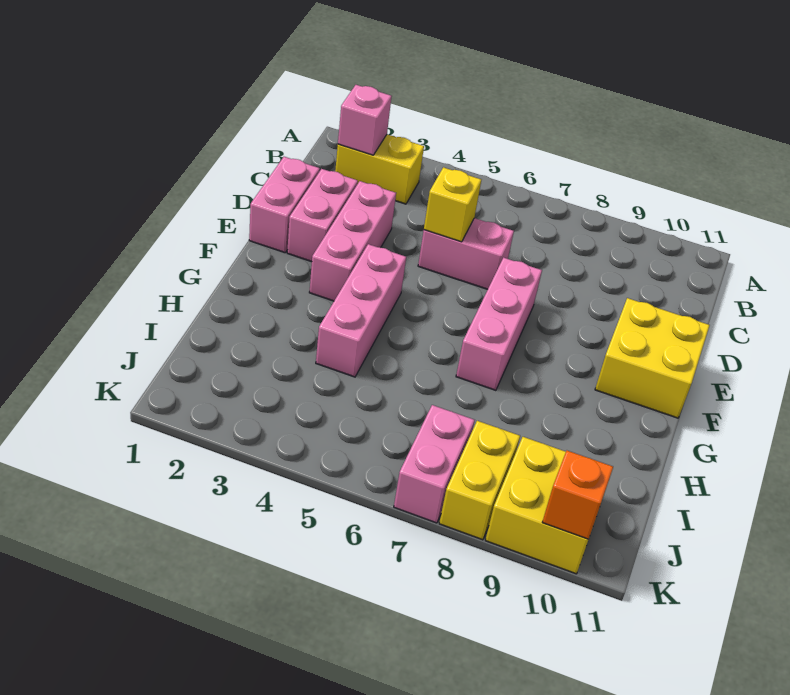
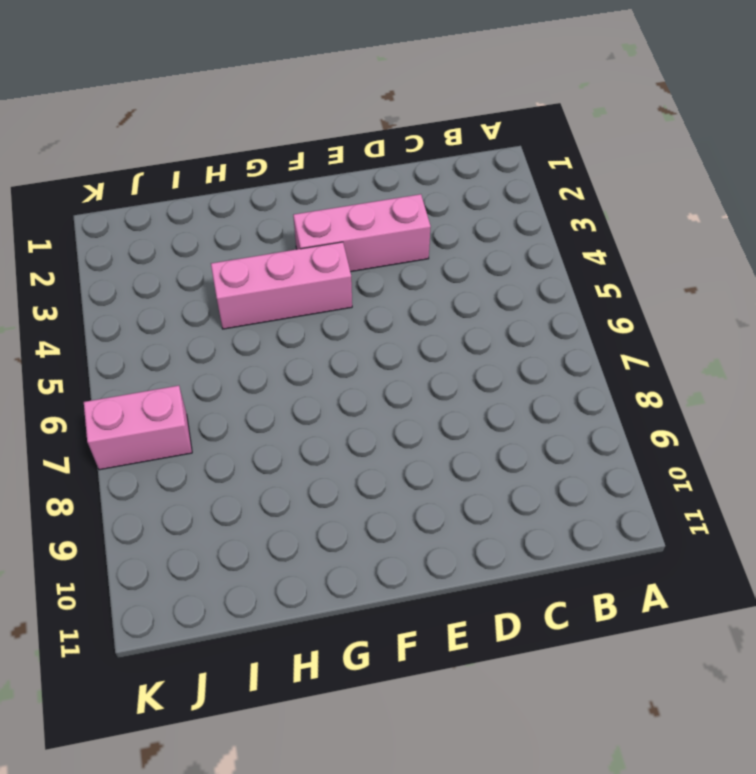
none -> yellow brick B2:B3 level 1
none -> pink brick D1:E1 level 1
none -> pink brick D2:E2 level 1

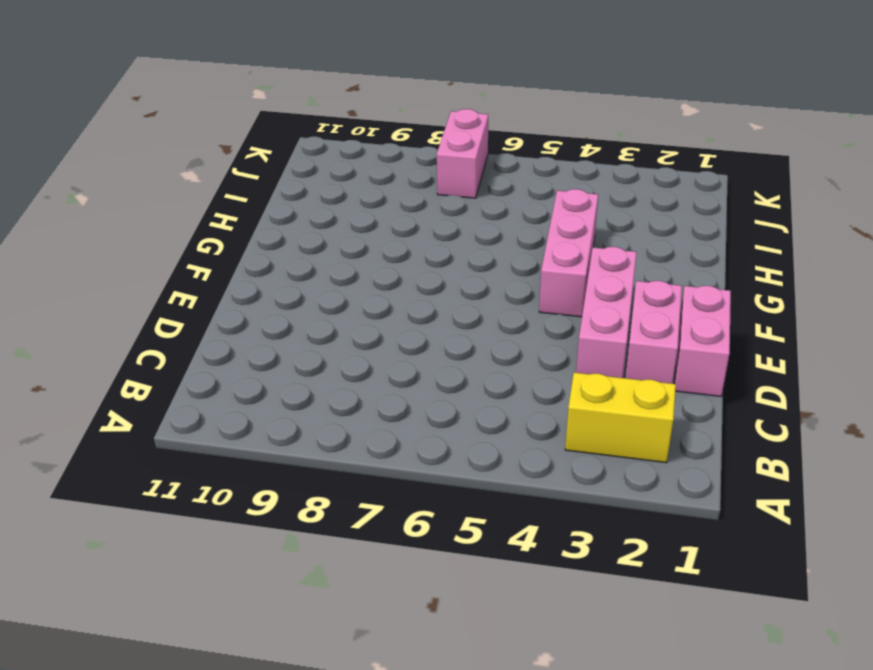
none -> pink brick D5:D6 level 1
none -> pink brick E7:G7 level 1
none -> yellow brick E10:F11 level 1

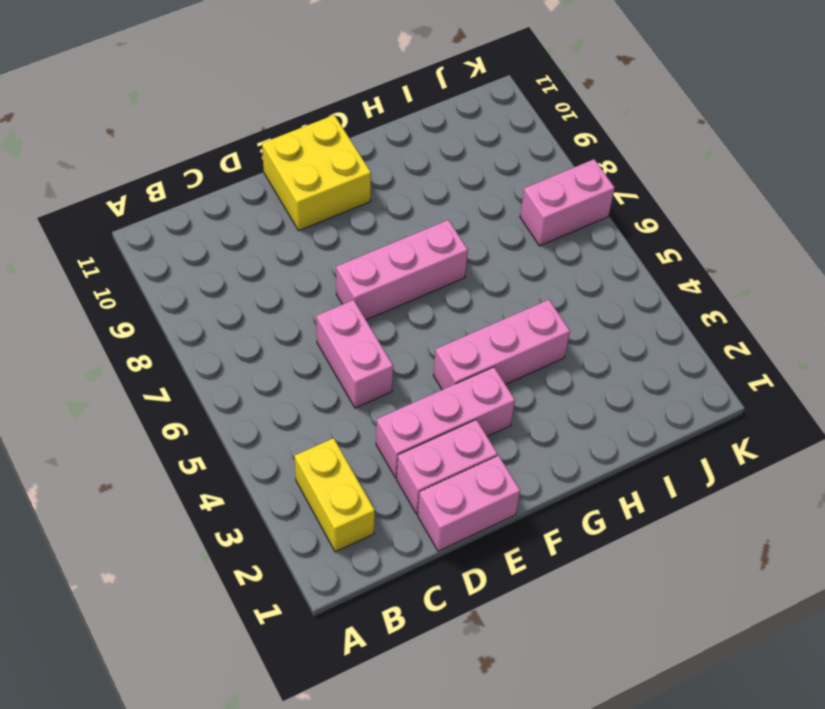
none -> yellow brick J8:K8 level 1
none -> yellow brick J9:K10 level 1
none -> pink brick B2 level 2

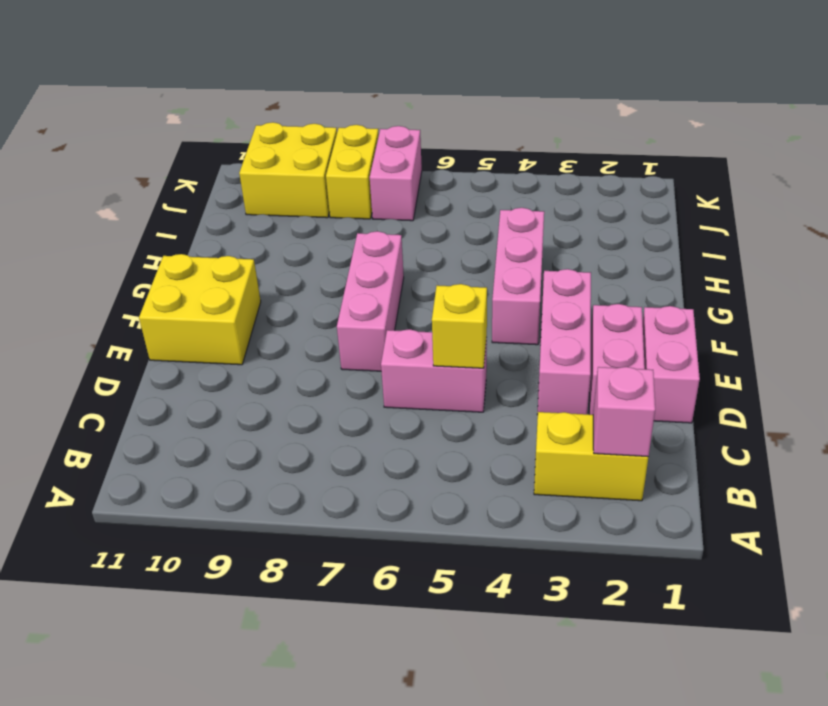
none -> orange brick K10 level 2

